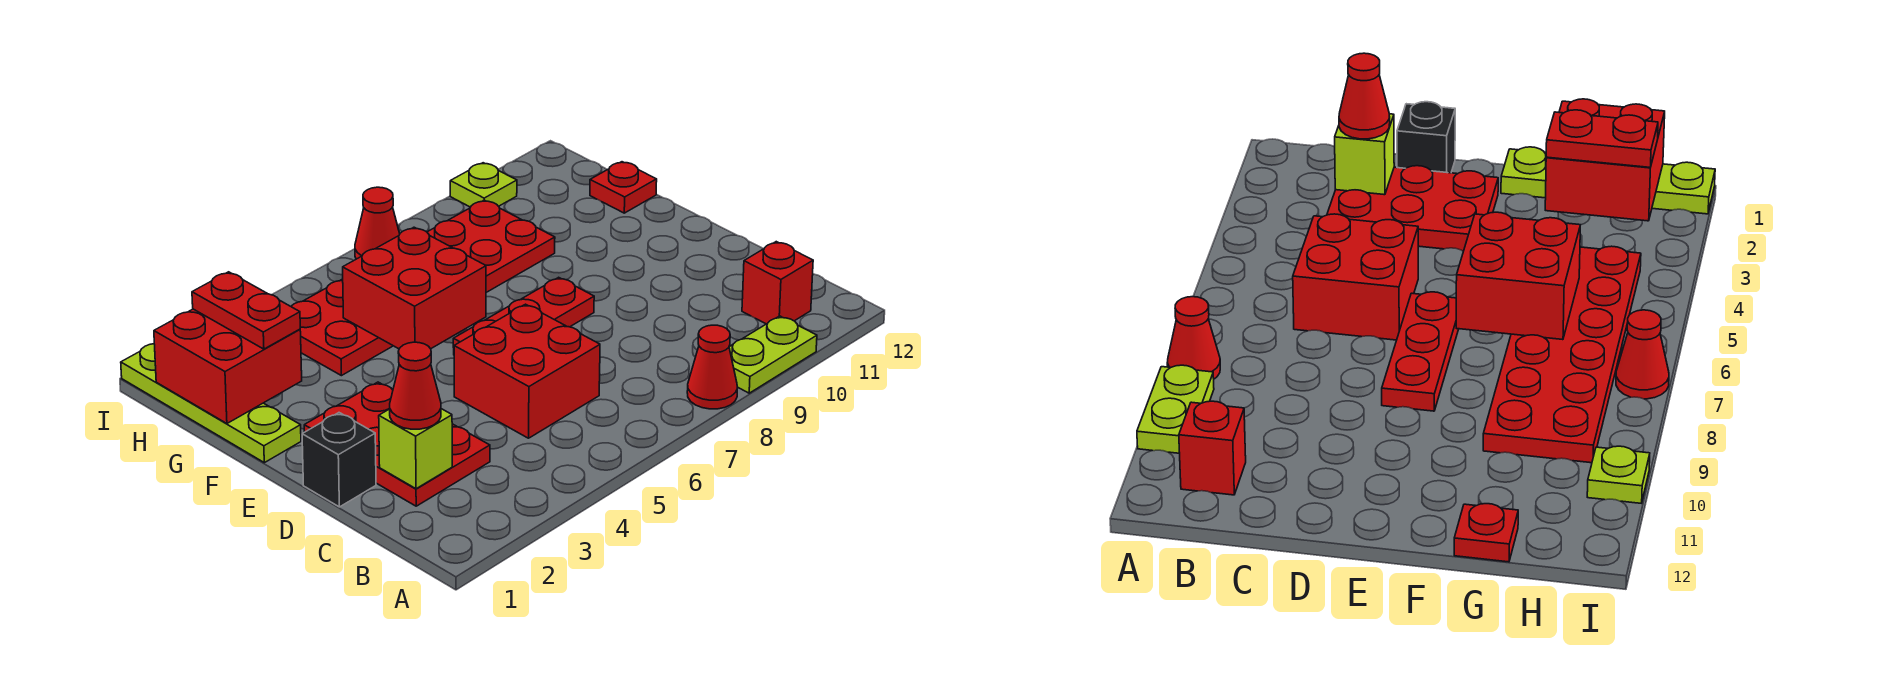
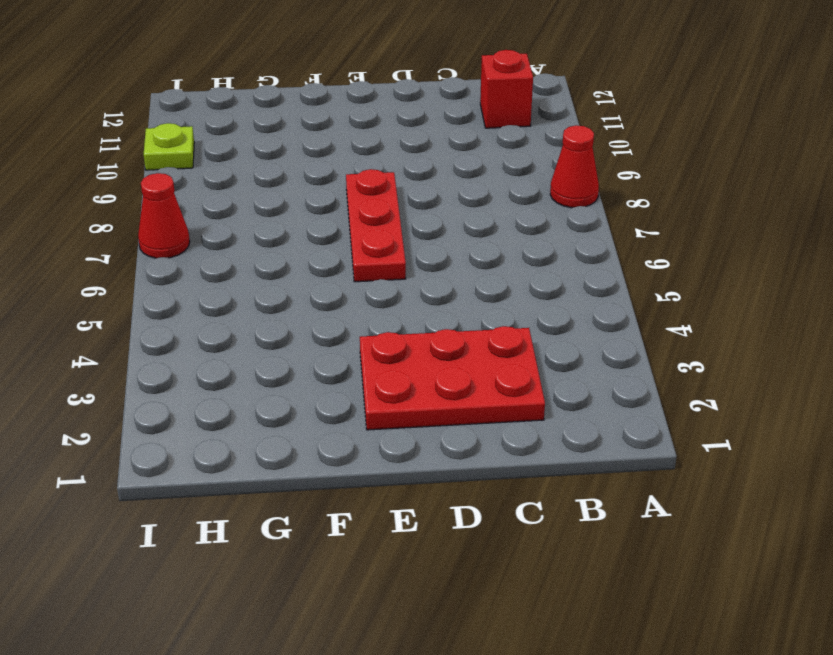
none -> lime plate A9:A10 level 1
none -> red brick C5:D6 level 1
none -> black brick D1 level 1

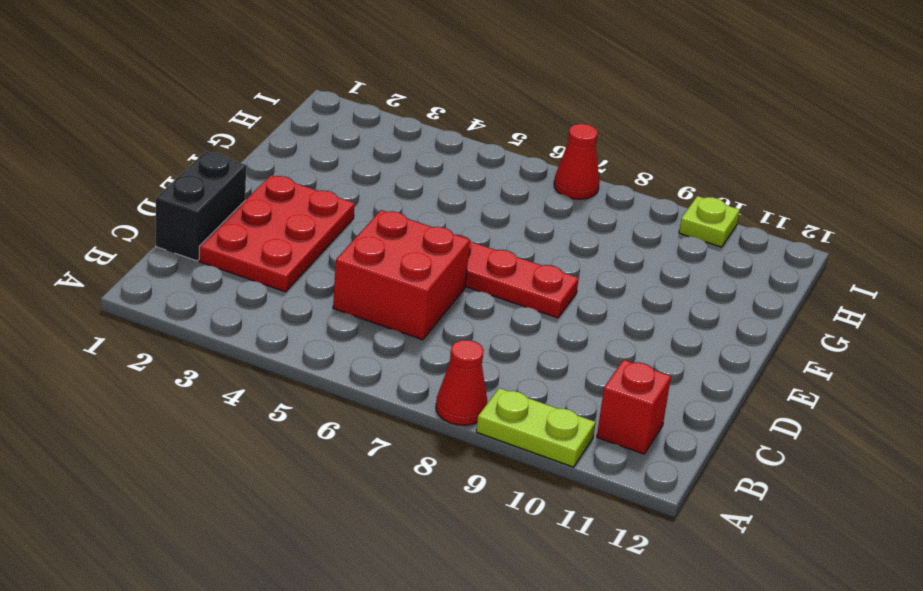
black brick C1:D1 level 1 -> black brick D1 level 1
none -> lime plate F1:I1 level 1
none -> red plate G4:H9 level 1
none -> red plate G12 level 1

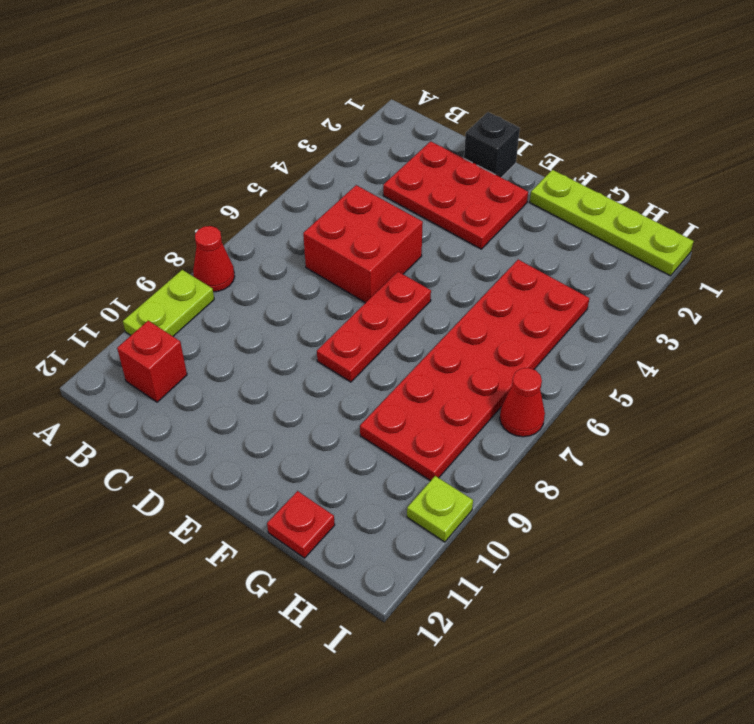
none -> lime brick C2 level 2
none -> red brick F5:G6 level 2
none -> red brick G1:H2 level 2

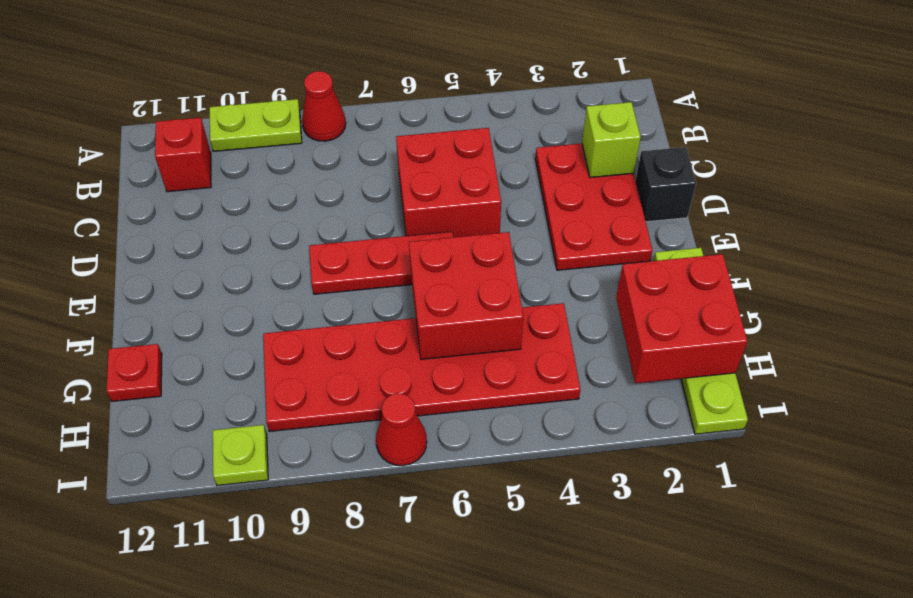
none -> red cone C2 level 3
none -> red plate G2:H2 level 3

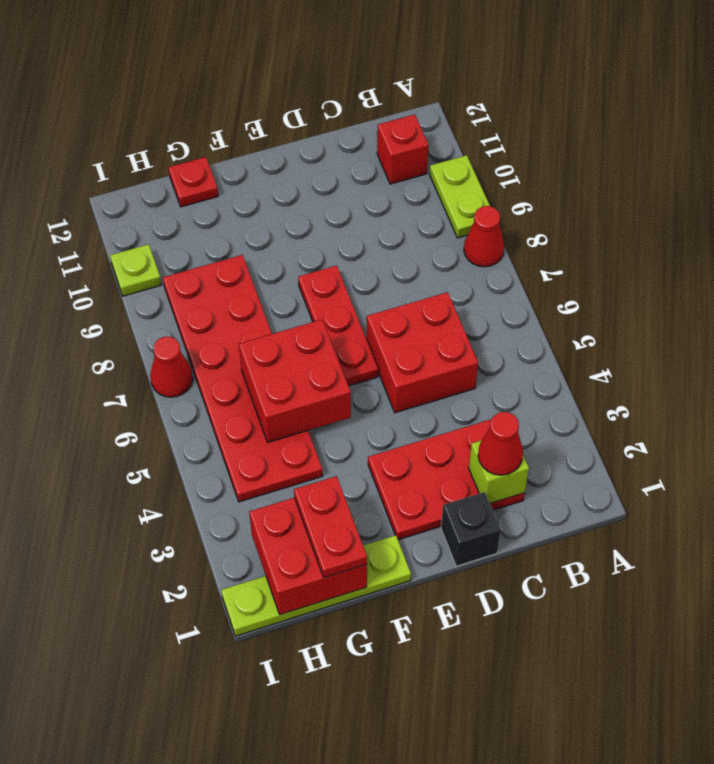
red plate G1:G2 level 3 -> red plate G2:H2 level 3

